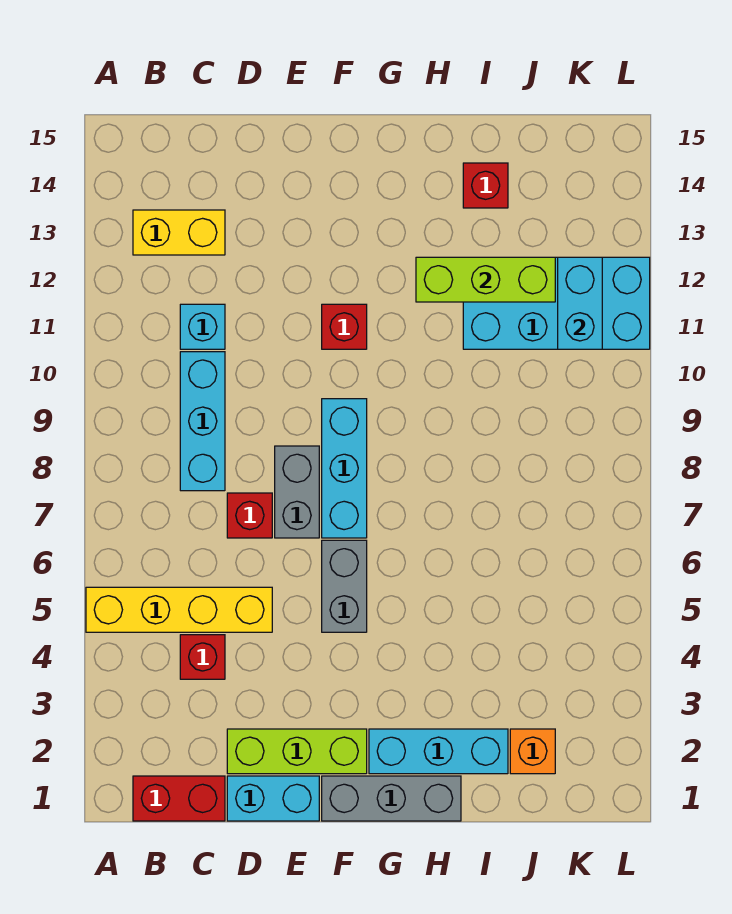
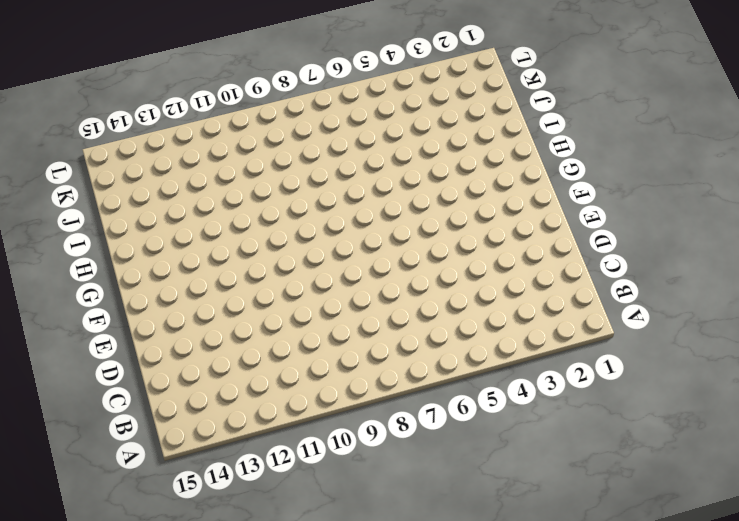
none -> yellow brick A5:D5 level 1
none -> red brick B1:C1 level 1
none -> yellow brick B13:C13 level 1

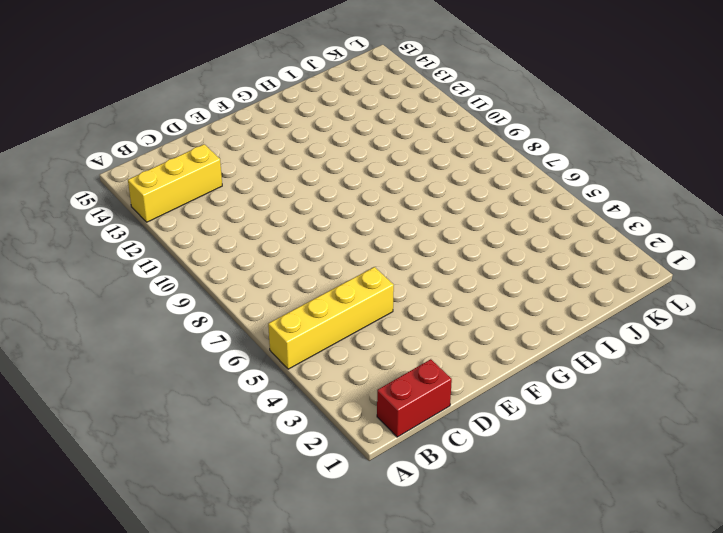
yellow brick A13:C13 level 1 -> yellow brick B13:C13 level 1
none -> red brick C4 level 1
none -> cyan brick C8:C10 level 1
none -> cyan brick C11 level 1

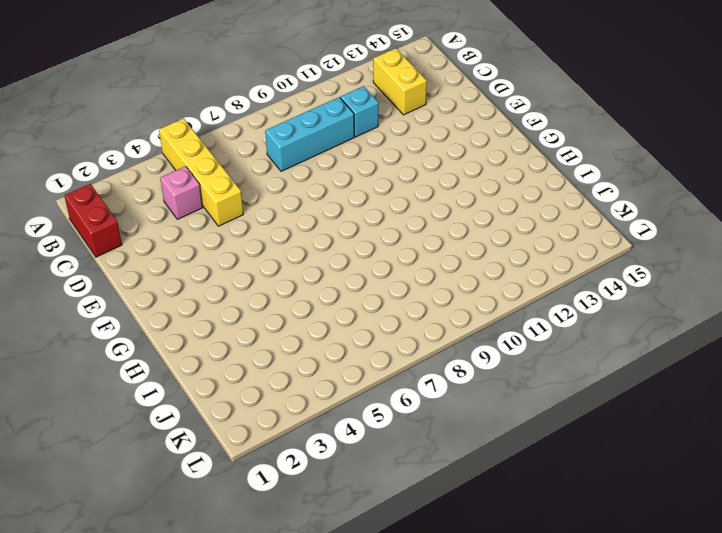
pink brick C4 level 1 -> red brick C4 level 1
none -> cyan brick D1:E1 level 1
none -> lime brick D2:F2 level 1
none -> red brick D7 level 1

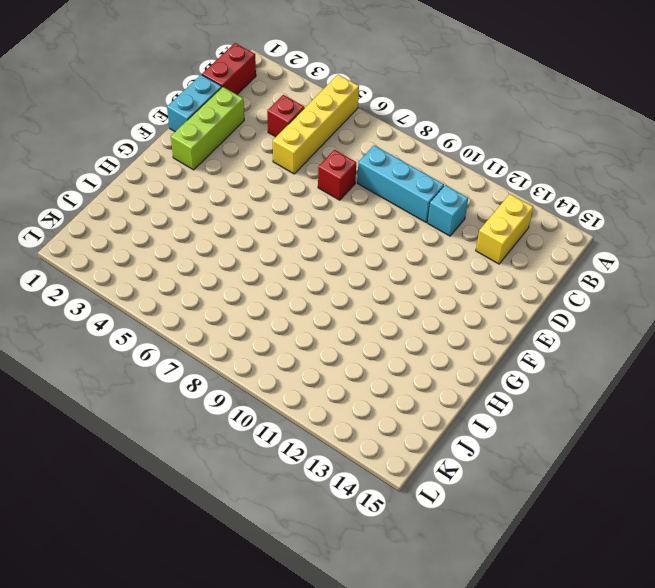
none -> grey brick E7:E8 level 1
none -> grey brick F1:H1 level 1
none -> grey brick F5:F6 level 1

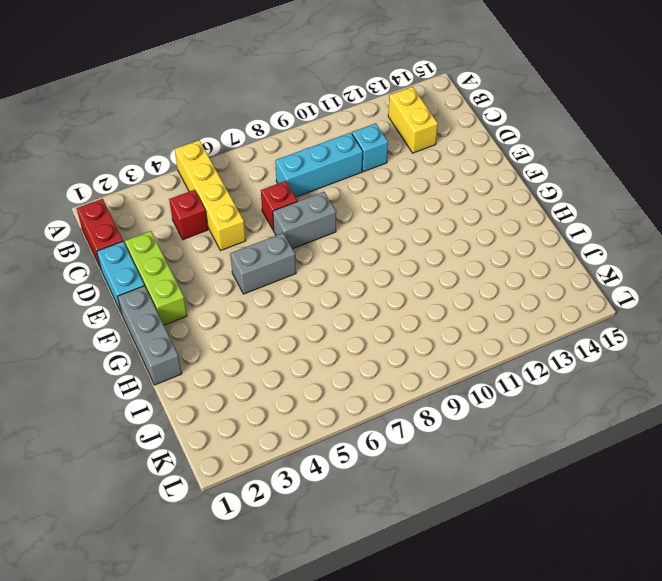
none -> cyan brick F7:F9 level 1
none -> red brick F11 level 1
none -> cyan brick G2:I2 level 1

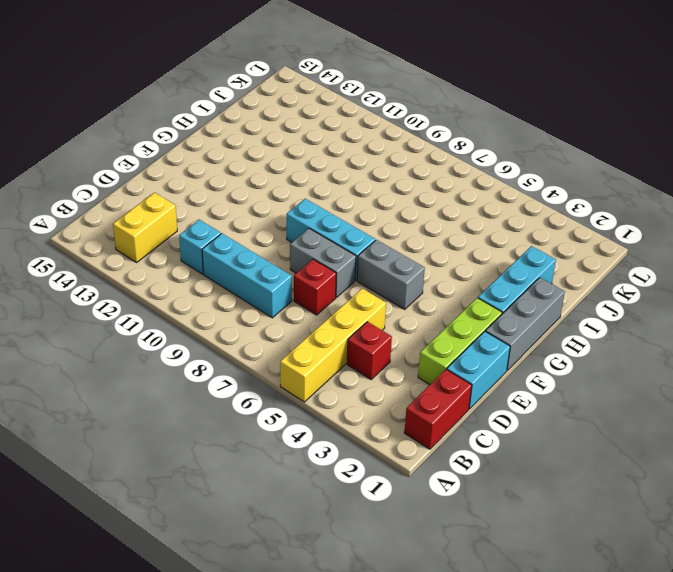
none -> red brick F11 level 1
none -> cyan brick I11:L12 level 1
none -> red brick I14 level 1

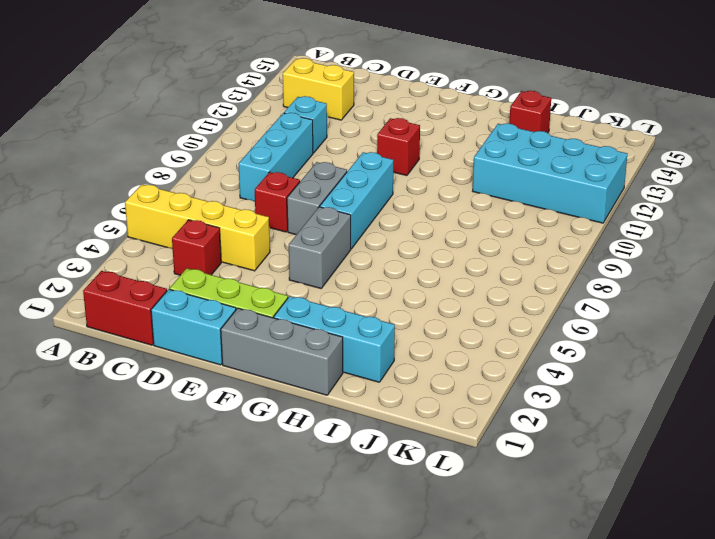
none -> orange brick J2 level 1
none -> lime brick H12:J12 level 2
none -> cyan brick K11:K12 level 2

